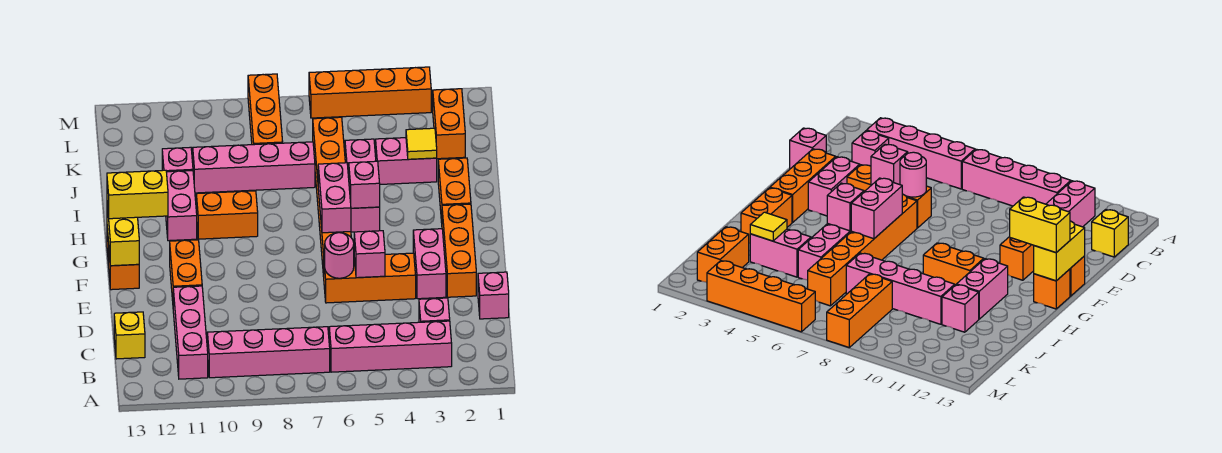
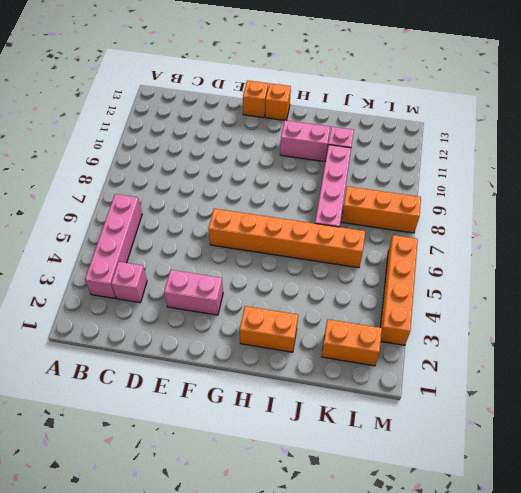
none -> pink brick B7:B10 level 1
none -> pink brick B11:D11 level 1
none -> yellow brick C13 level 1
none -> pink brick D1 level 1

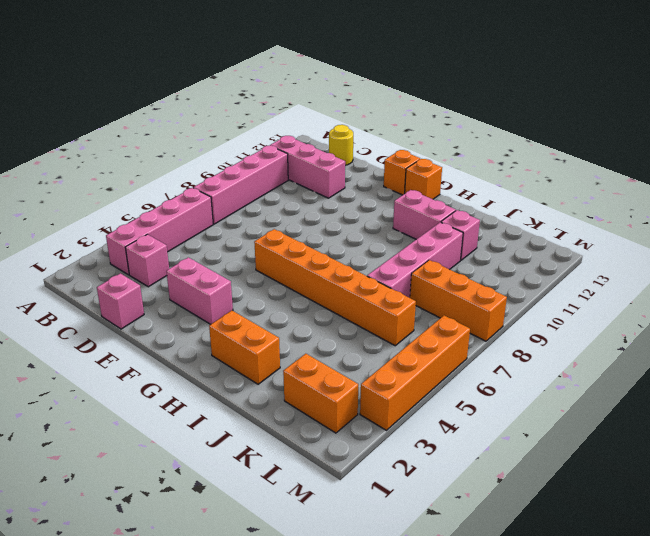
yellow round brick C13 level 1 -> yellow brick C13 level 1
none -> orange brick E2:G2 level 1
none -> orange brick E4:E6 level 1
none -> orange brick E11:F11 level 1
none -> pink brick H5:J5 level 1

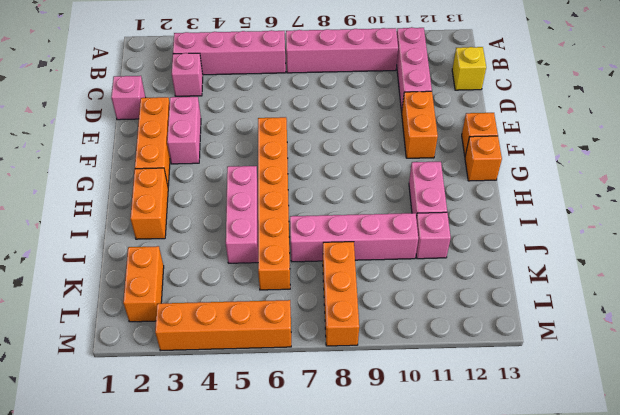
none -> orange brick E4:E6 level 1
none -> orange brick H9:H10 level 1
none -> pink brick J3:J4 level 1
none -> pink brick E5 level 2

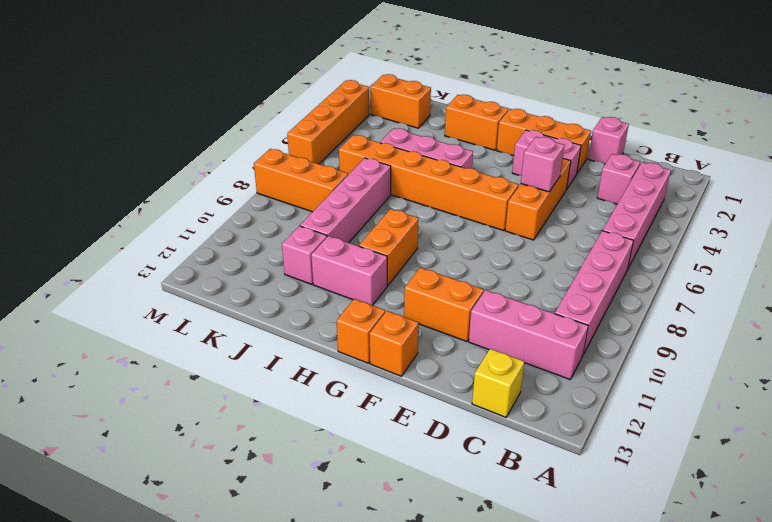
none -> pink brick J3:J4 level 1
none -> pink round brick E6 level 2
none -> yellow brick F13:G13 level 2
none -> pink brick G6:H6 level 2

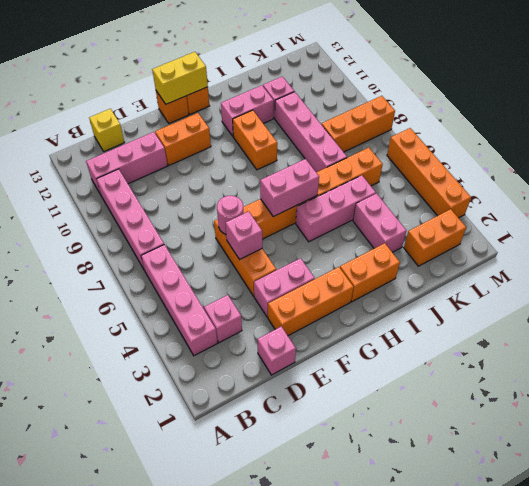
none -> pink brick H5 level 2
none -> yellow tile J3 level 2
none -> yellow brick G12:G13 level 3

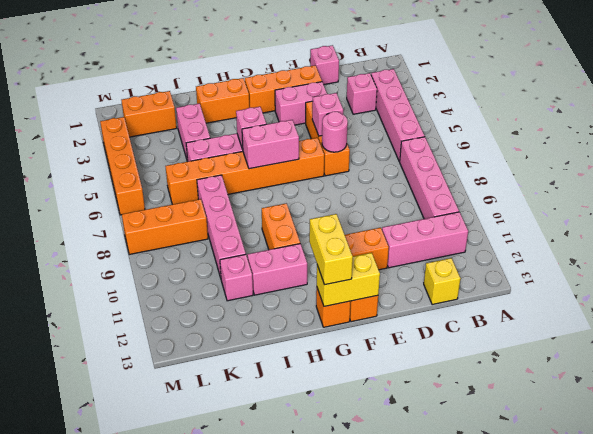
none -> yellow tile J3 level 2

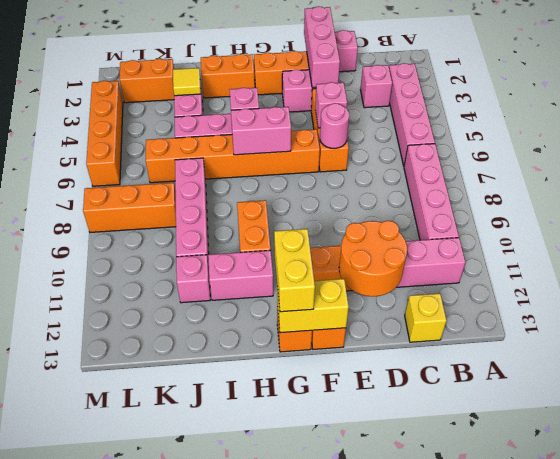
orange round brick D11:E12 level 2 -> none
pink brick E1:E3 level 2 -> none

